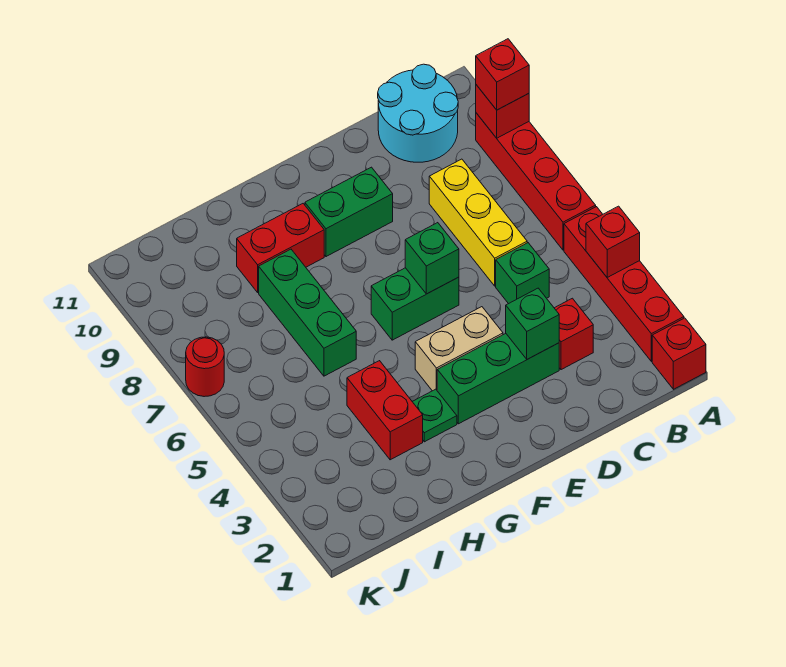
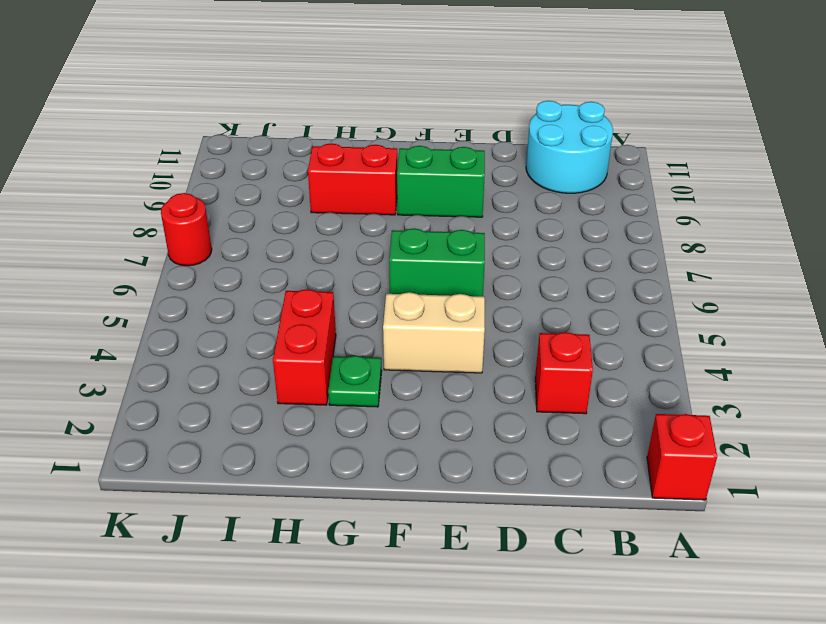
none -> red brick A2:A5 level 1
none -> red brick A6:A9 level 1
none -> green brick C5 level 1

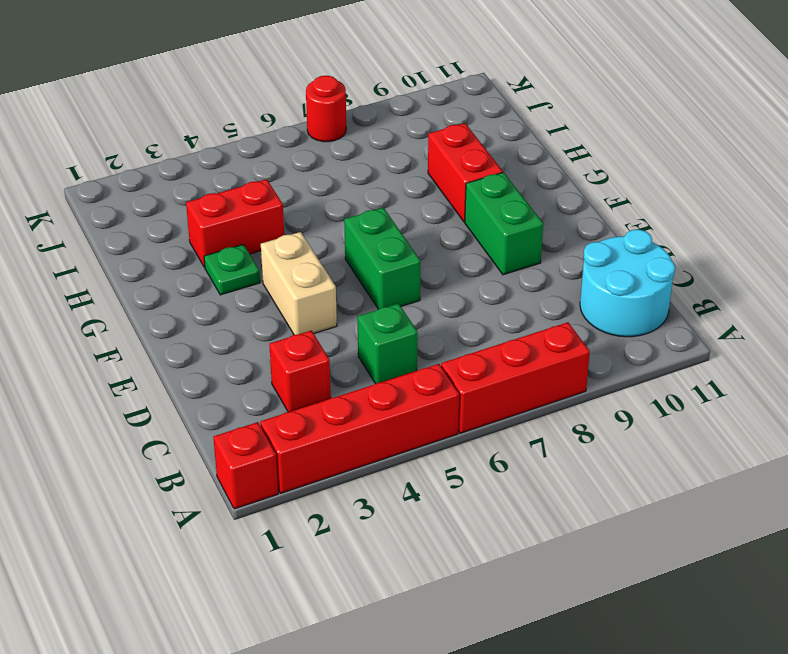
red brick A6:A8 level 1 -> red brick A6:A9 level 1
none -> yellow brick C6:C8 level 1
none -> green brick D3:F3 level 1
none -> green brick H6:H8 level 1

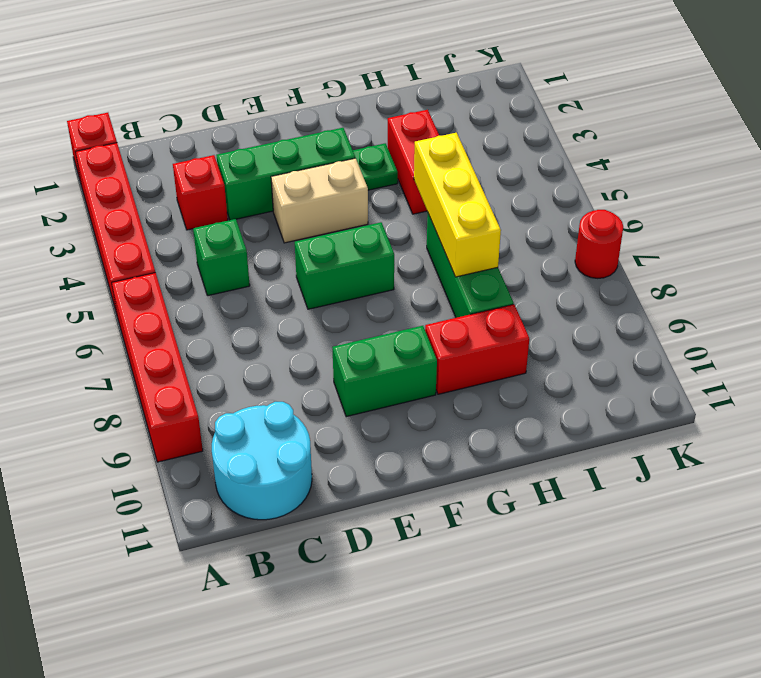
yellow brick H5:H7 level 2 -> yellow brick C6:C8 level 1
none -> red brick A4 level 2
none -> red brick A9 level 2
none -> green brick D3 level 2

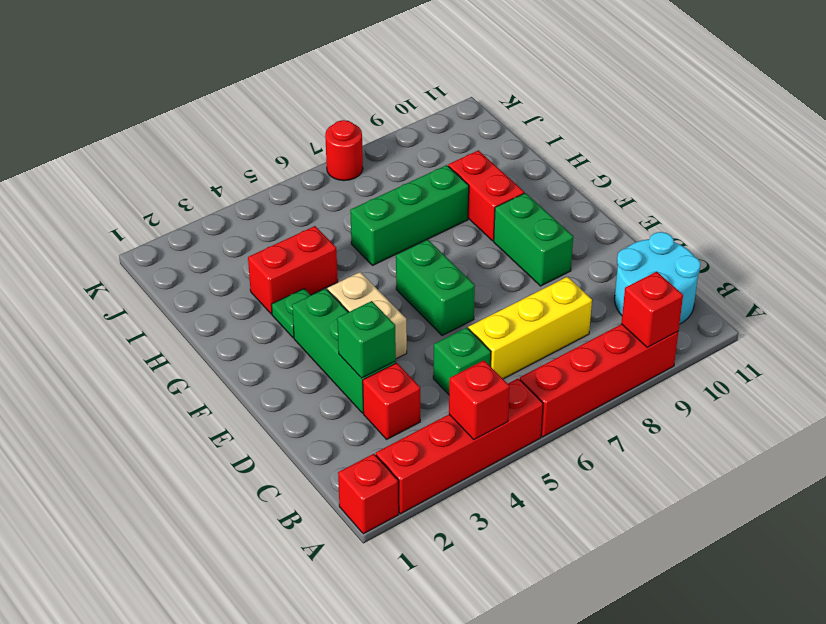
none -> green brick E6 level 2
none -> red brick A9 level 3

